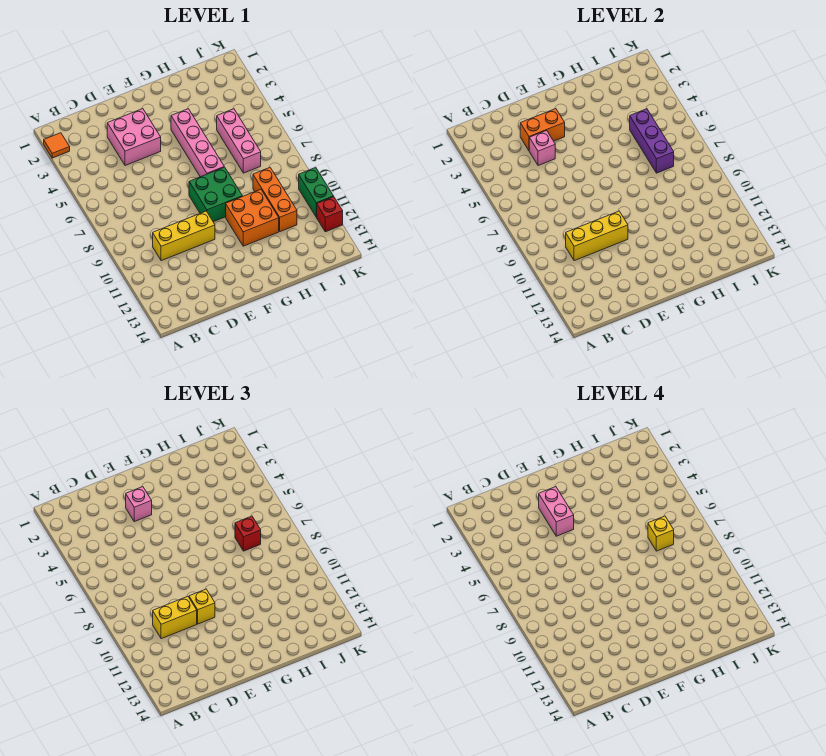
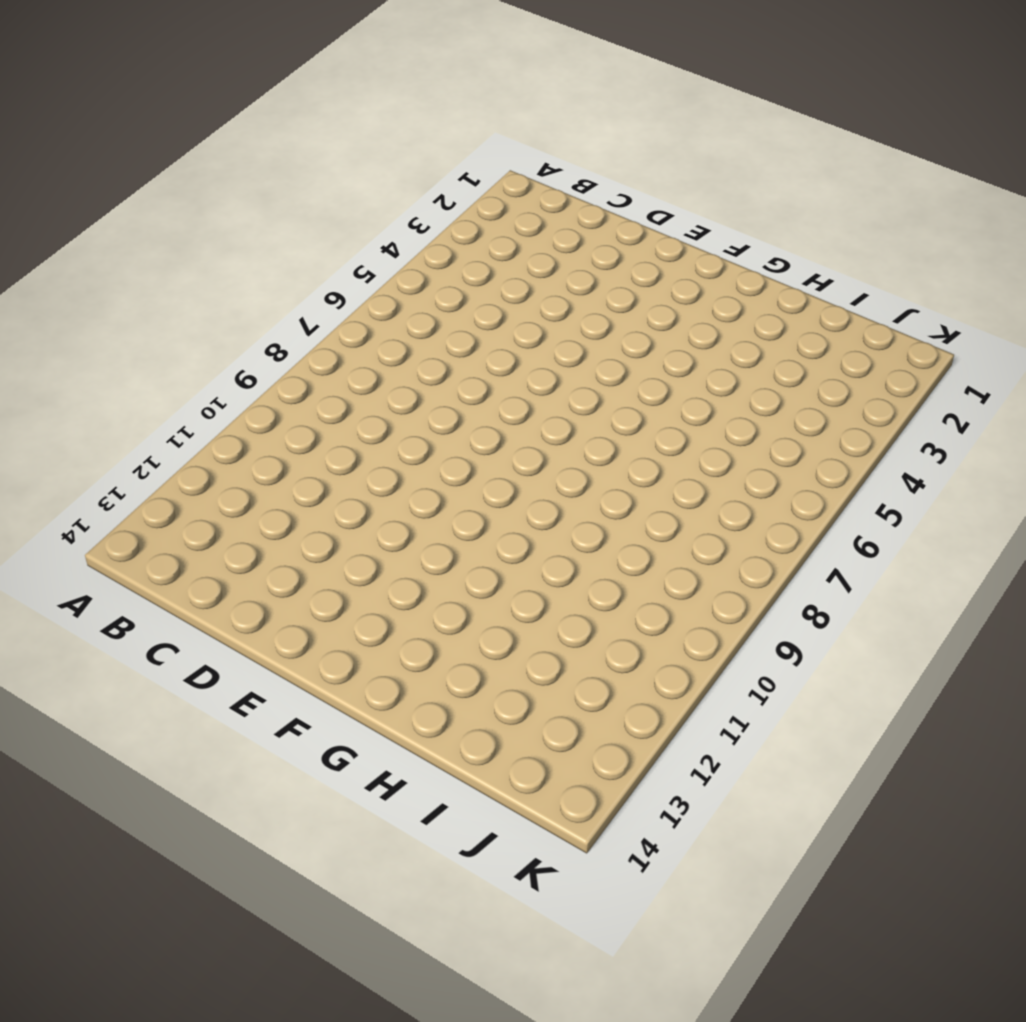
none -> orange tile A2 level 1
none -> yellow brick C10:E10 level 1
none -> pink brick D3:E4 level 1

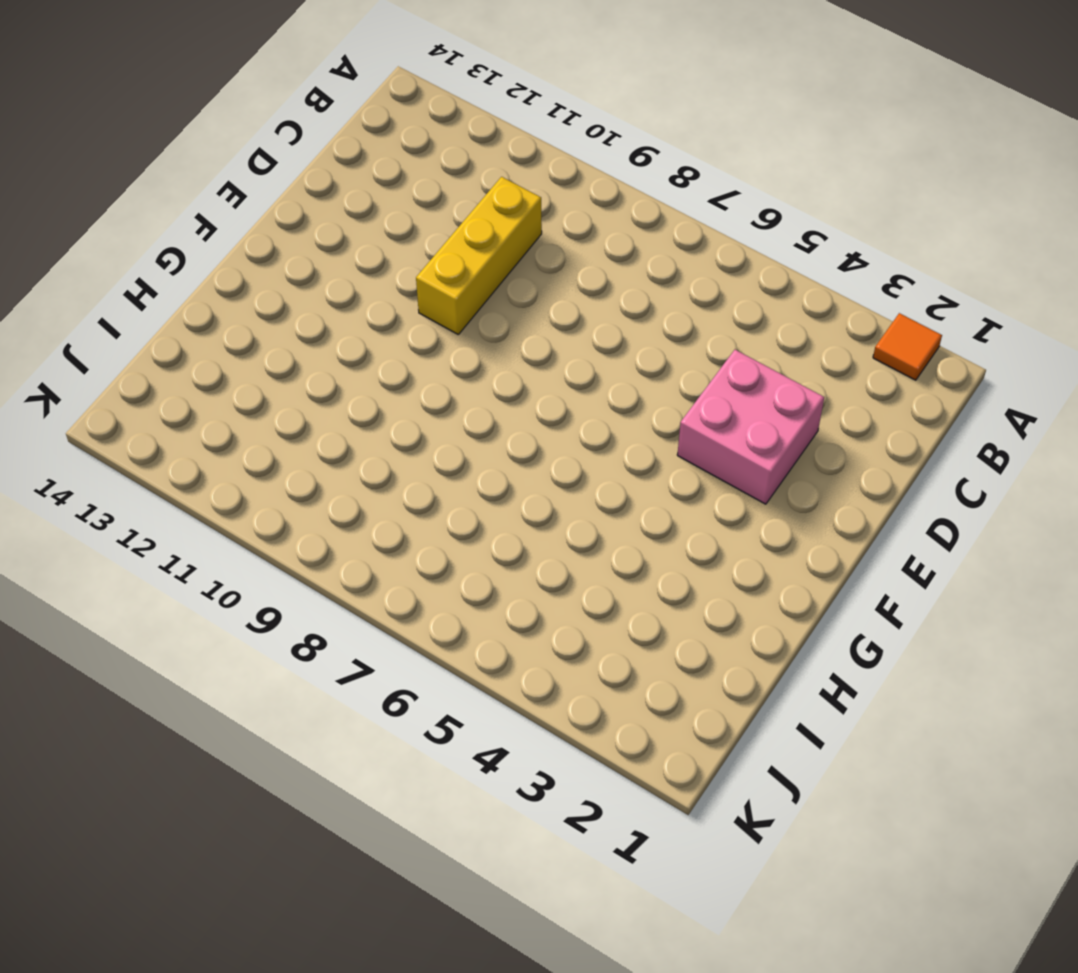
none -> green brick F8:G9 level 1
none -> pink brick G4:G7 level 1
none -> orange brick G10:H11 level 1

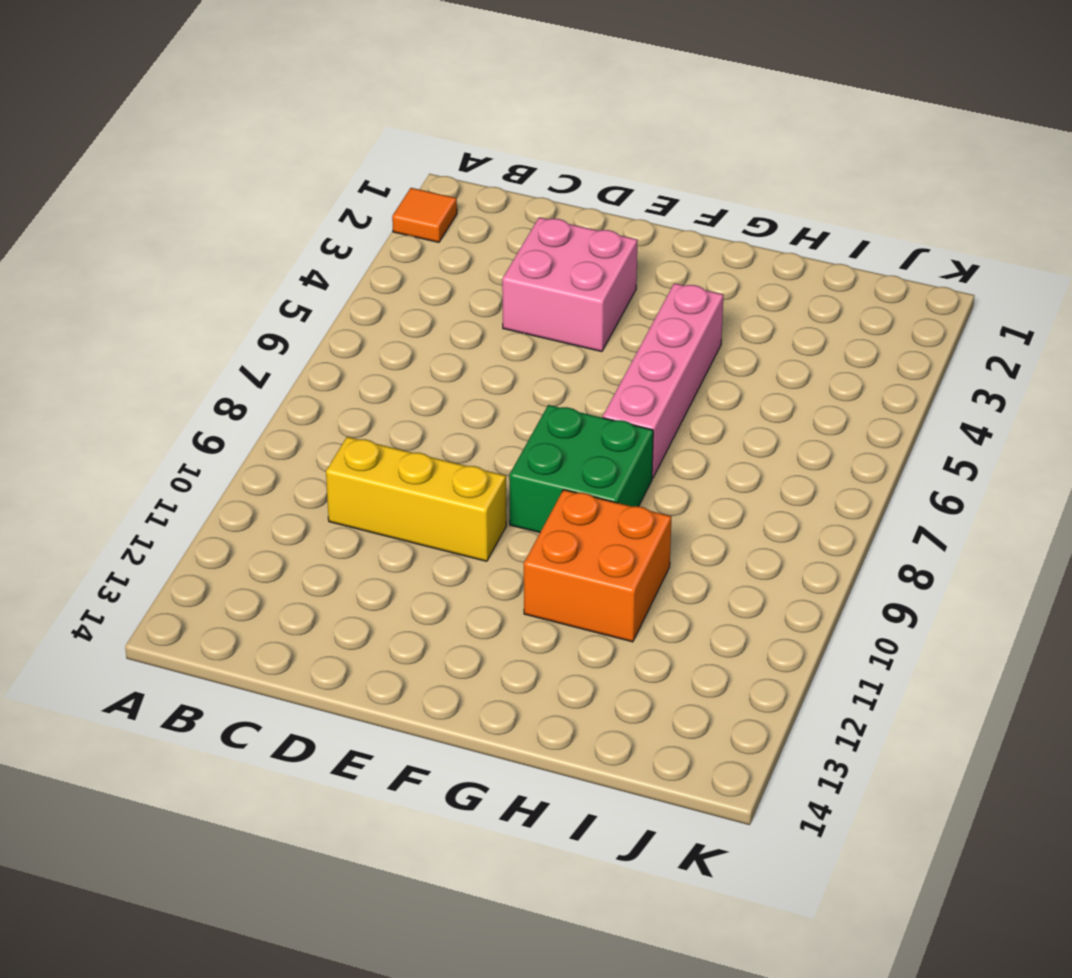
none -> pink brick I5:I7 level 1
none -> orange brick I9:I11 level 1
none -> green brick K10:K11 level 1

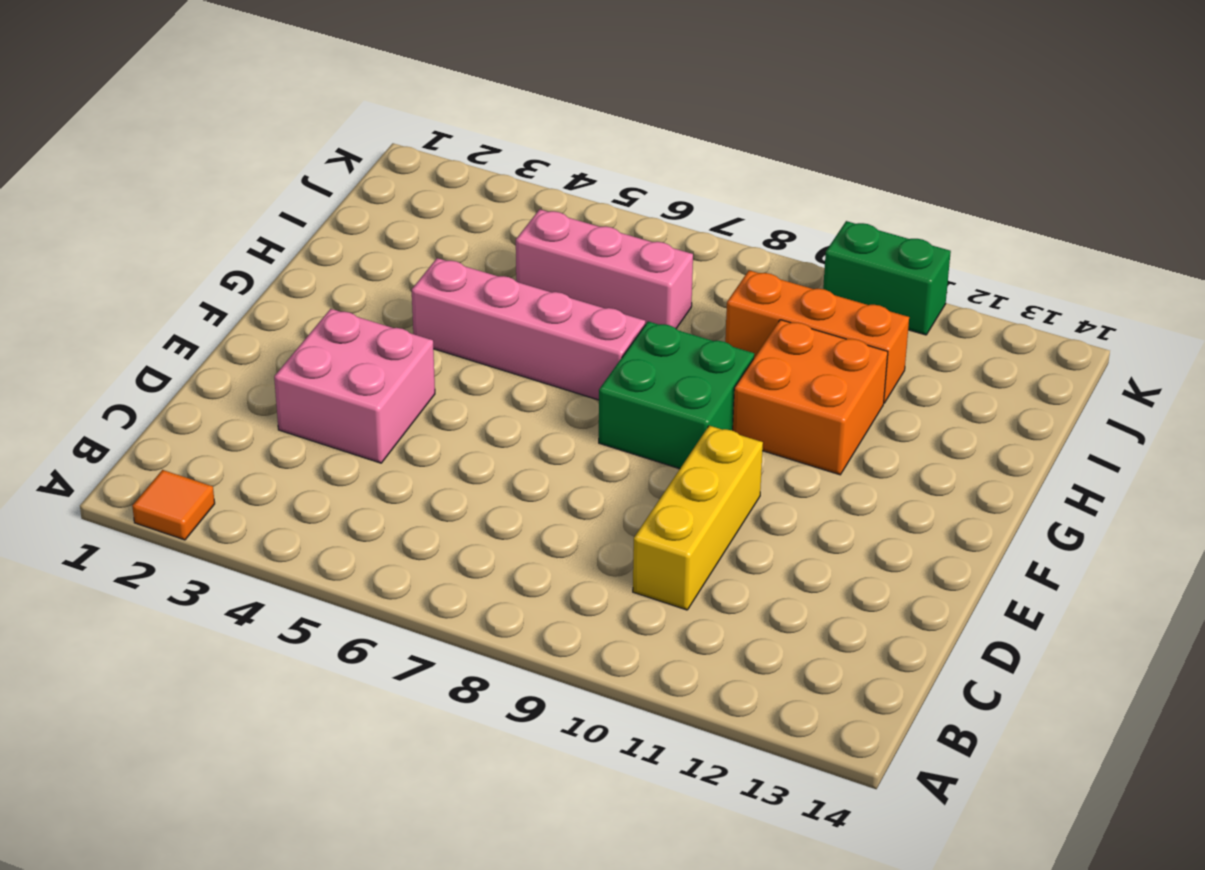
none -> red brick K12 level 1
none -> yellow brick C10:E10 level 2
none -> orange brick D3:E3 level 2

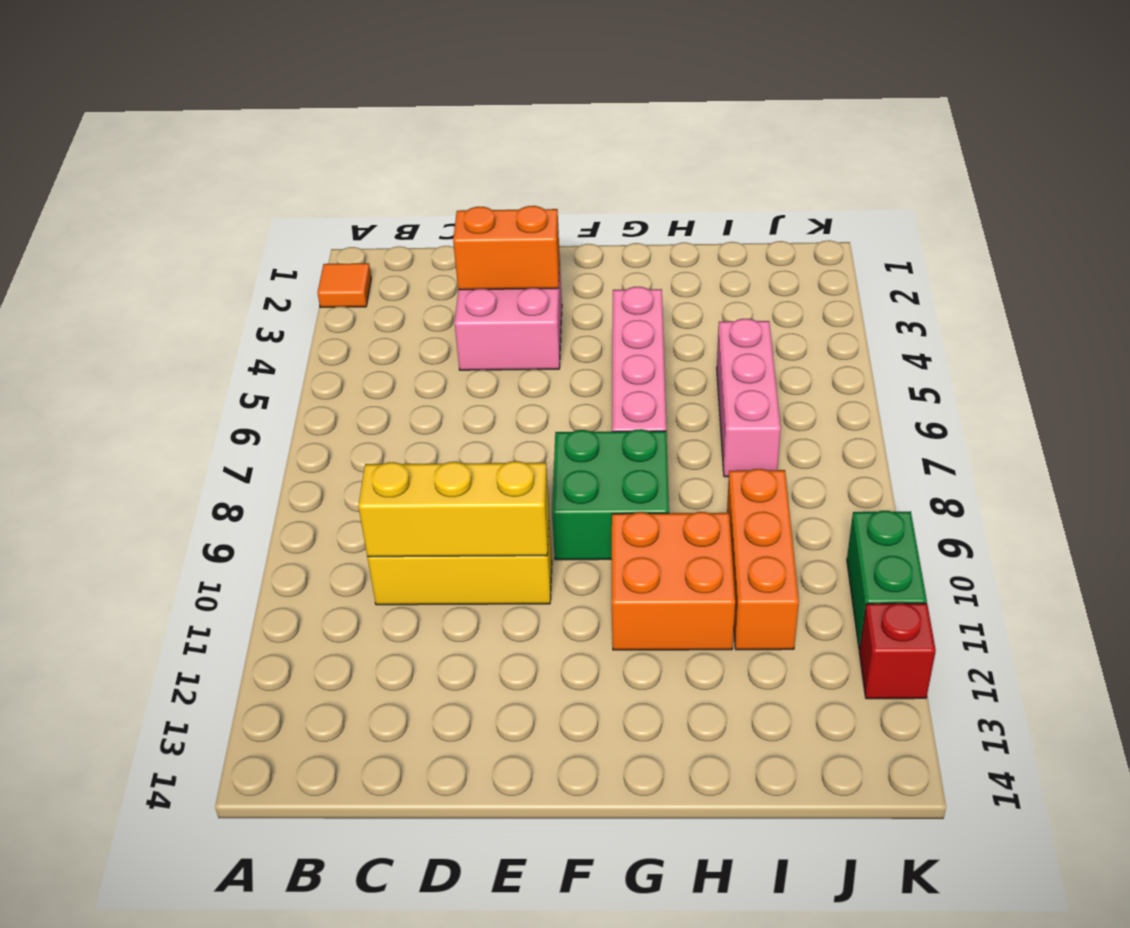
none -> pink brick D4 level 2
none -> purple brick I5:I7 level 2
none -> yellow brick C10:D10 level 3

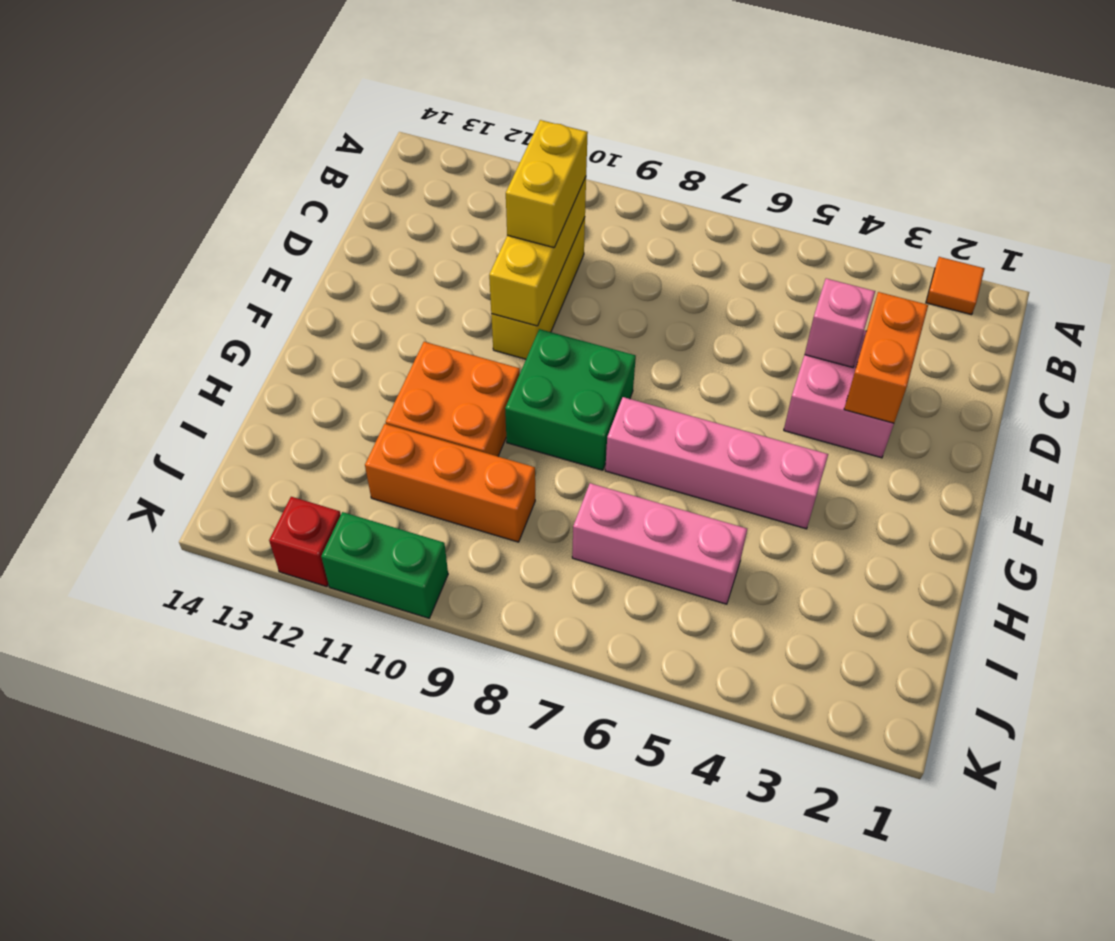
none -> purple brick I5:I7 level 2
none -> pink brick E3 level 3
none -> yellow brick E10 level 3

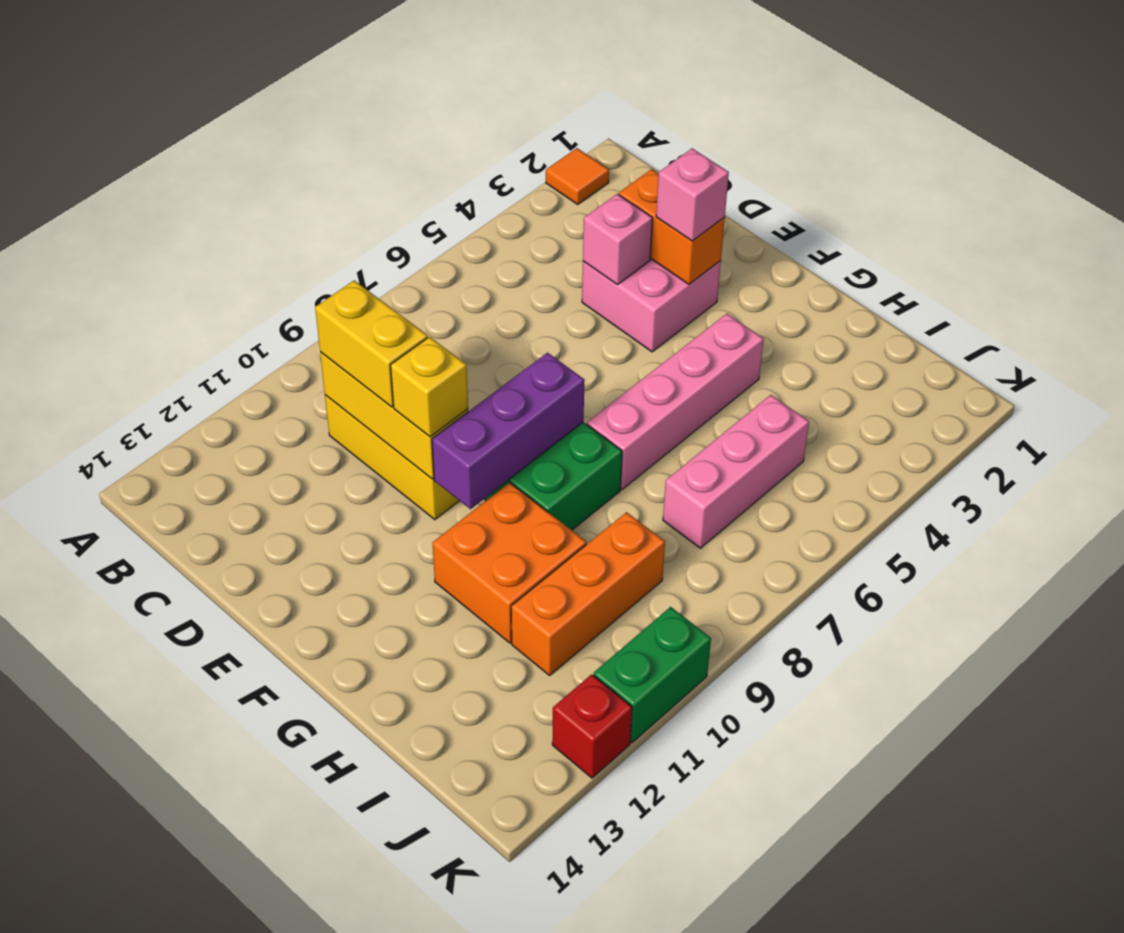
purple brick F8:F10 level 2 -> purple brick I5:I7 level 2
none -> red brick I7 level 3
none -> pink brick E3:E4 level 4
none -> yellow brick I7 level 4

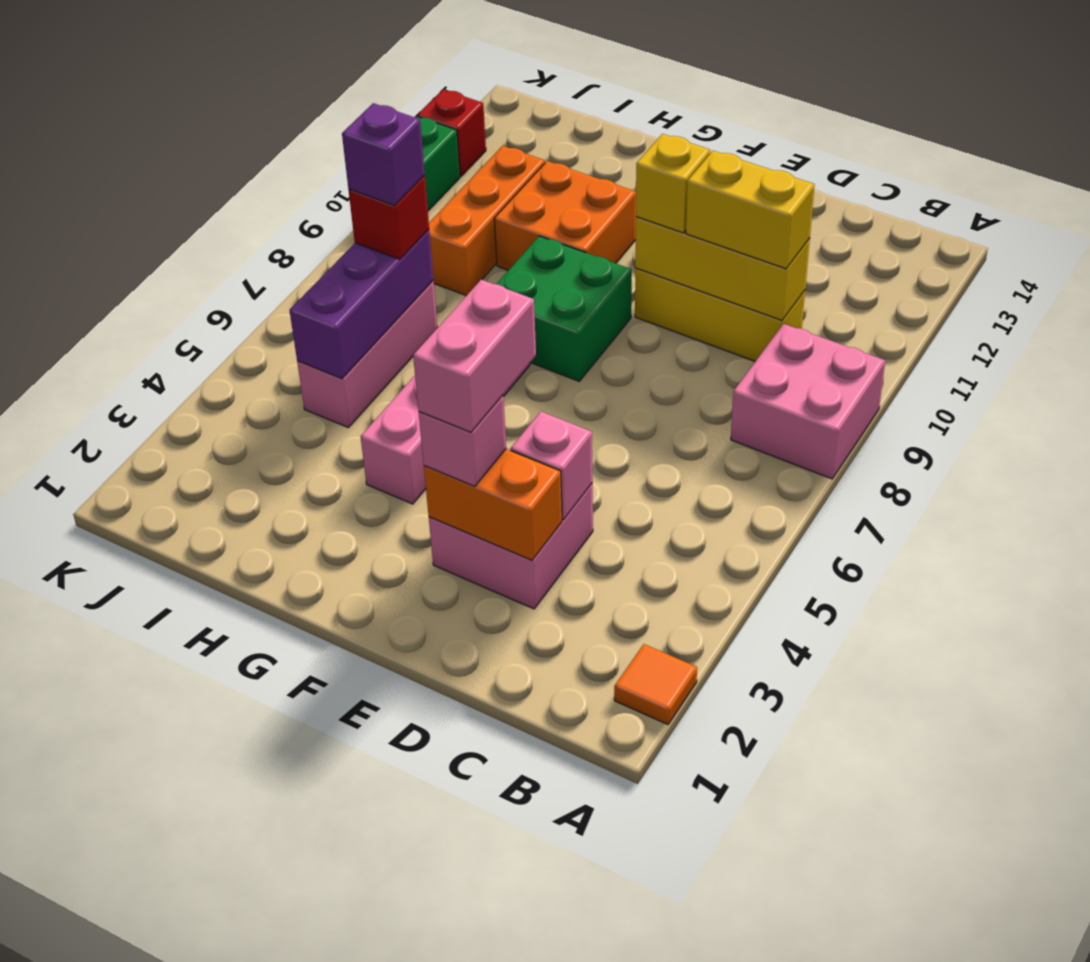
pink brick A8:B9 level 1 -> none
purple brick I7 level 4 -> yellow brick I7 level 4

